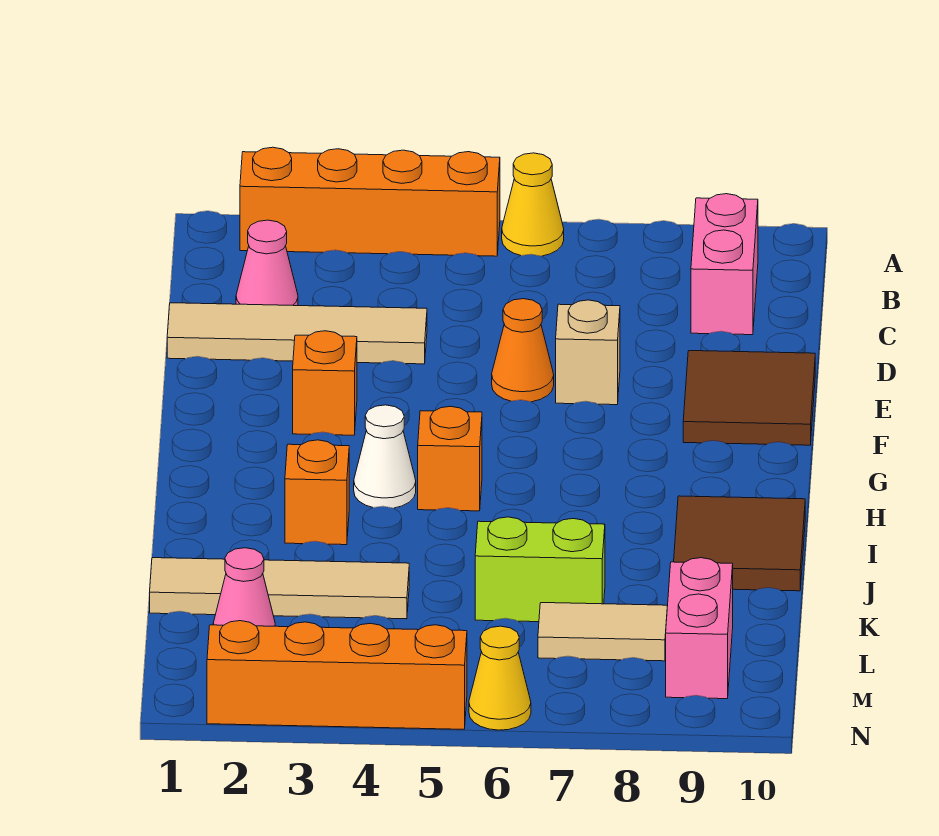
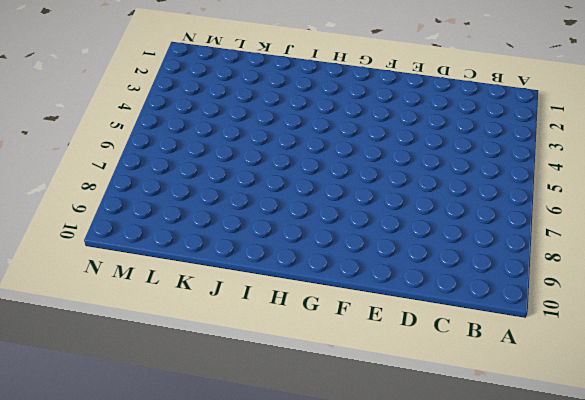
none -> orange brick A2:A5 level 1
none -> yellow cone A6 level 1
none -> pink brick B9:C9 level 1

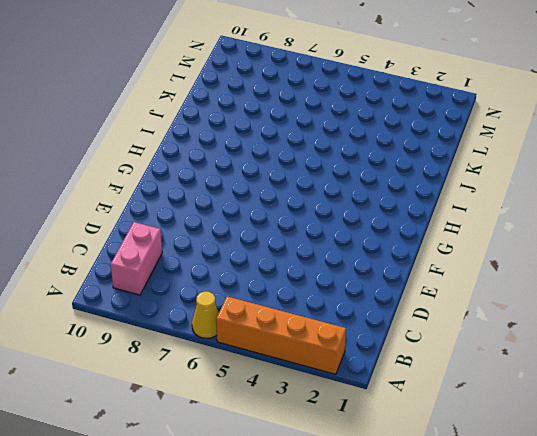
none -> pink cone C2 level 1
none -> tan tile D1:D4 level 1
none -> orange cone E6 level 1

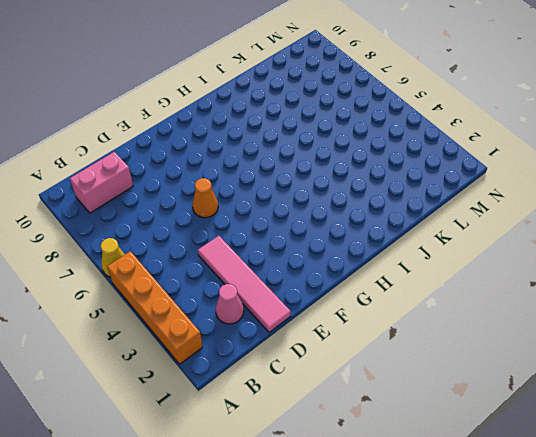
pink tile D1:D4 level 1 -> tan tile D1:D4 level 1
none -> tan brick E7 level 1
none -> brown tile E9:F10 level 1
none -> orange brick F3 level 1

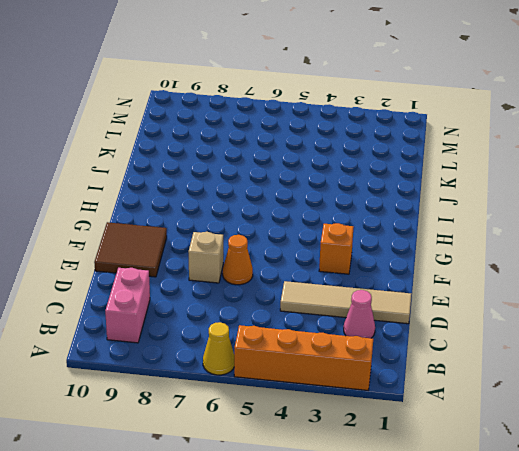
none -> white cone H4 level 1
none -> orange brick H5 level 1
none -> orange brick I3 level 1

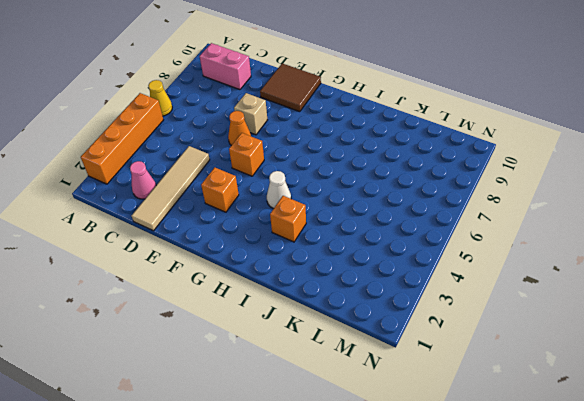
orange brick F5 level 1 -> orange brick H5 level 1
none -> brown tile I9:J10 level 1
none -> tan tile K1:K4 level 1
none -> lime brick K6:K7 level 1

